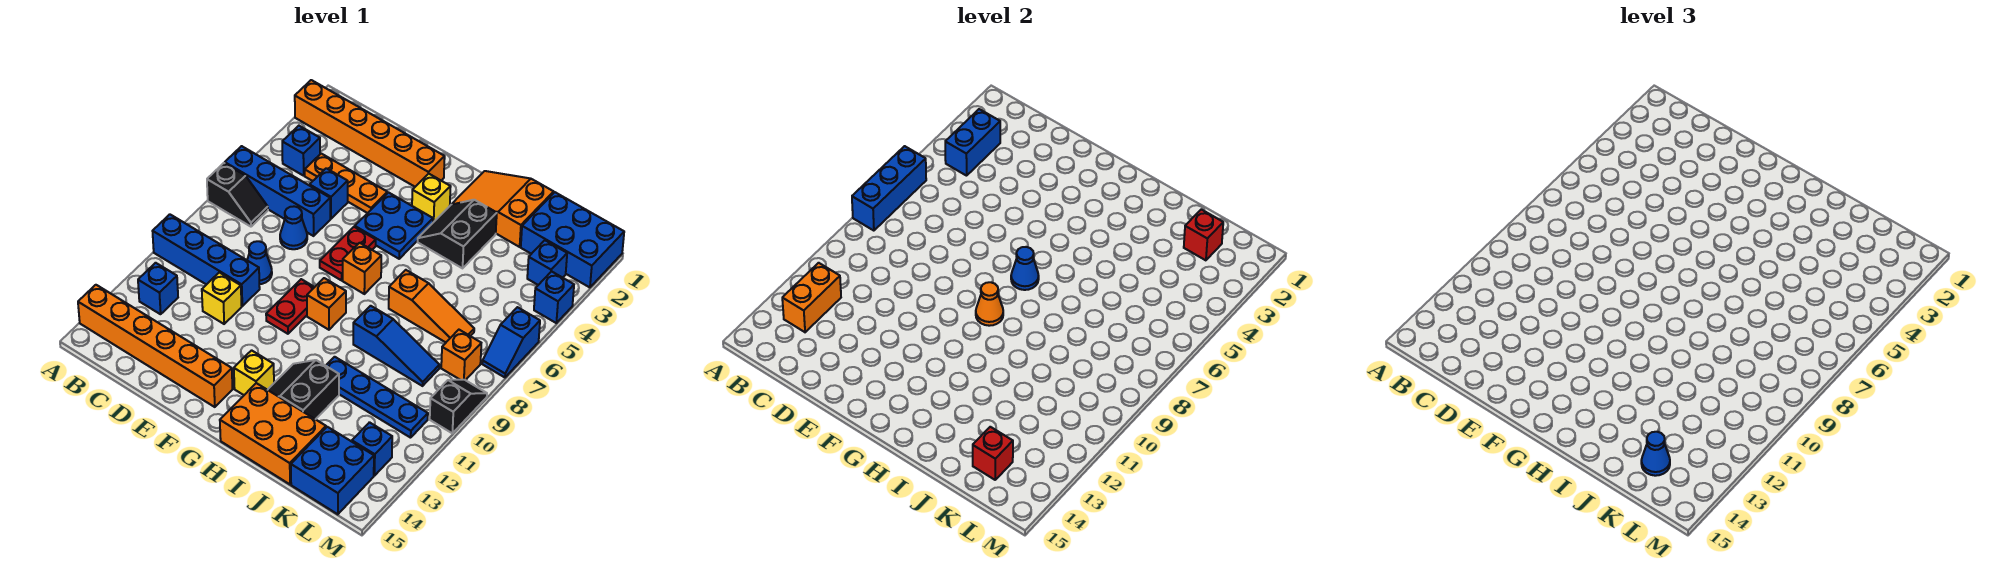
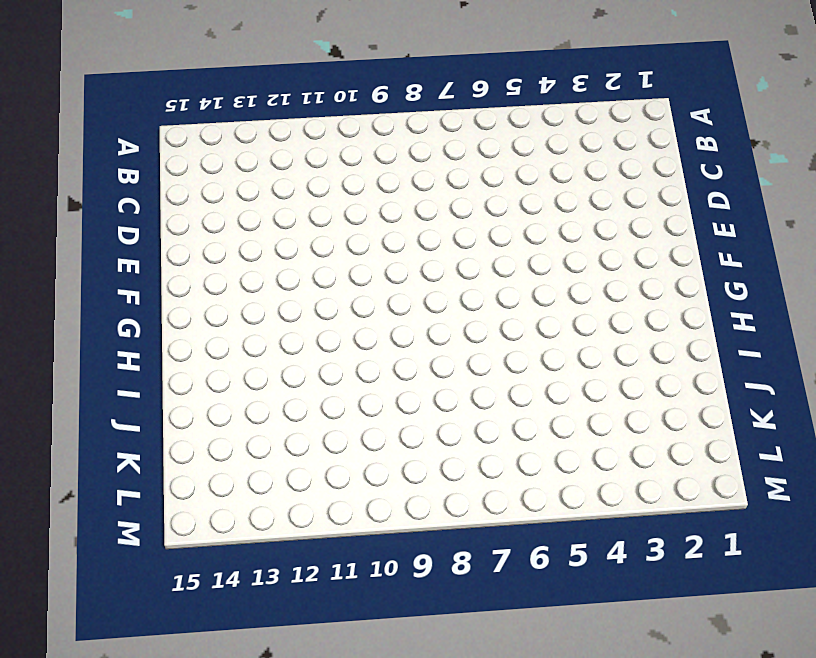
none -> orange brick A2:F2 level 1
none -> blue brick A6:D6 level 1
none -> black slope A7:B7 level 1 top A
none -> blue brick A10:D10 level 1

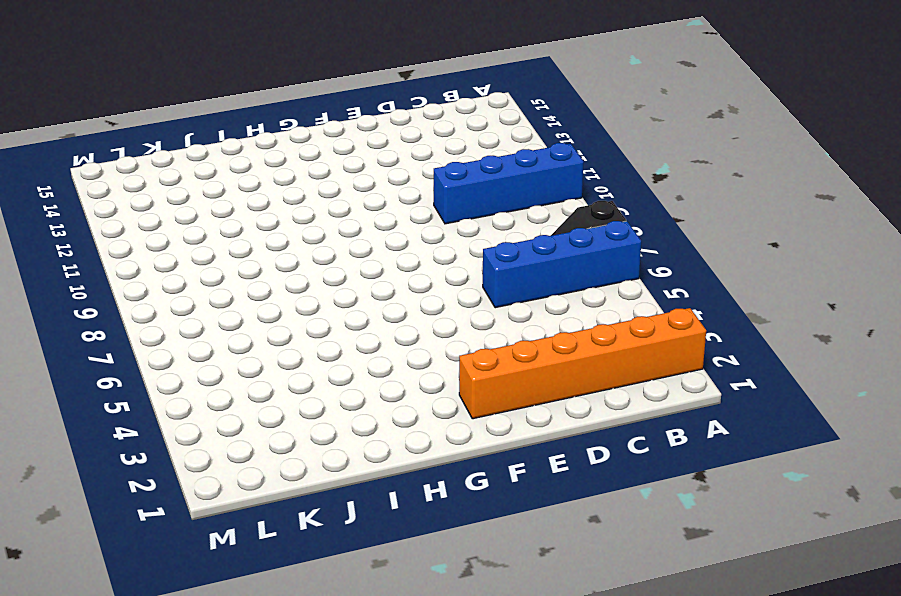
none -> orange brick A14:F14 level 1
none -> blue brick B4 level 1
none -> blue brick B12 level 1
none -> orange plate C4:E4 level 1

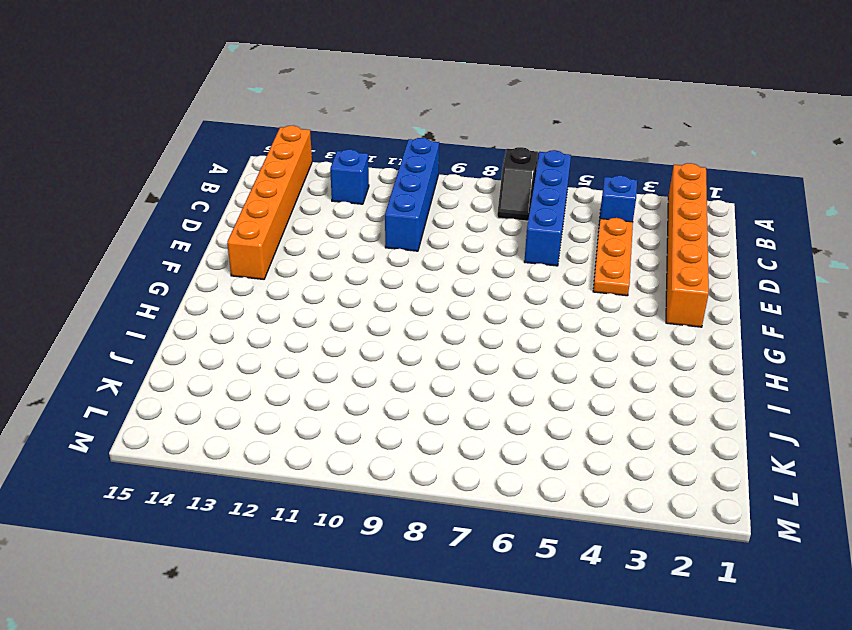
none -> blue brick D5 level 1
none -> blue cone D7 level 1
none -> blue cone D9 level 1
none -> yellow brick D11 level 1

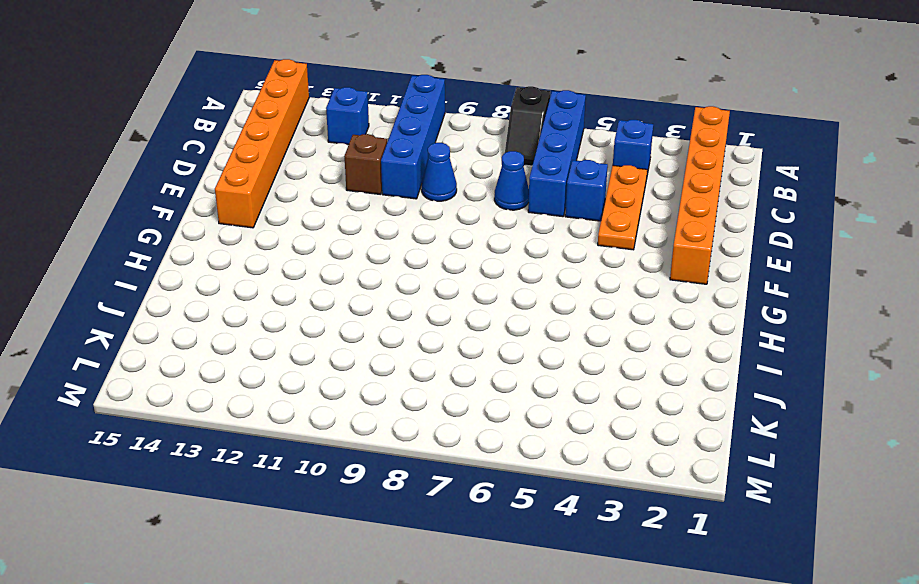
brown brick D11 level 1 -> yellow brick D11 level 1
none -> blue plate F4:G5 level 1
none -> red plate F6:F7 level 1
none -> red plate F9:F10 level 1
none -> yellow brick G3 level 1

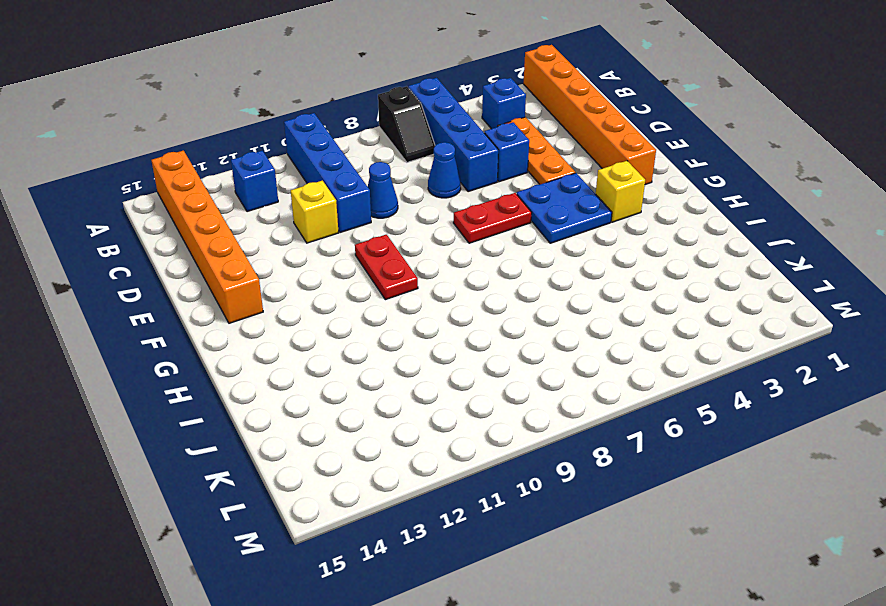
red plate F10:G10 level 1 -> red plate F9:F10 level 1
none -> orange brick G7 level 1
none -> orange brick G9 level 1
none -> yellow brick G13 level 1
none -> orange slope H1:J2 level 1 top J

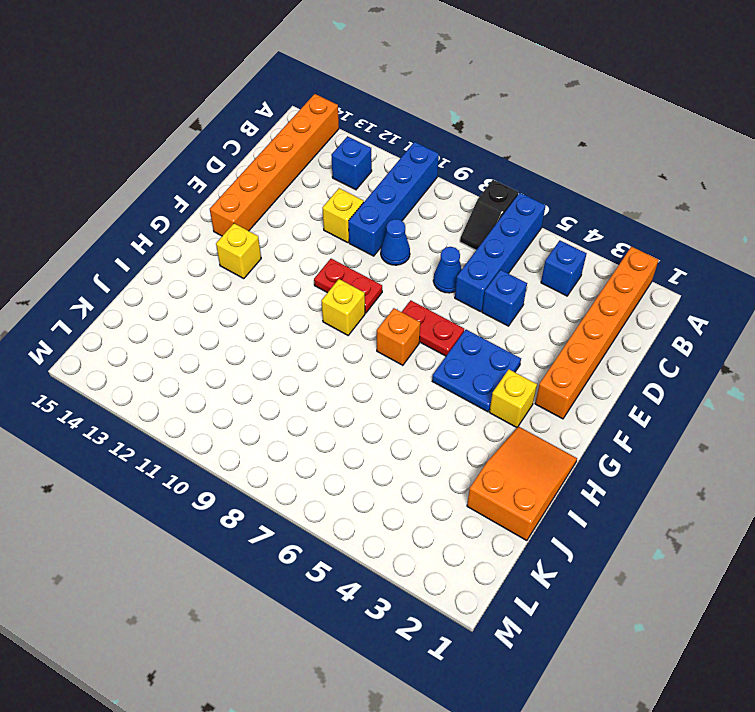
yellow brick G9 level 1 -> orange brick G9 level 1
none -> orange plate C4:E4 level 1
none -> black slope H3:I4 level 1 top I
none -> black slope H12:I13 level 1 top I
none -> orange brick H14:J15 level 1

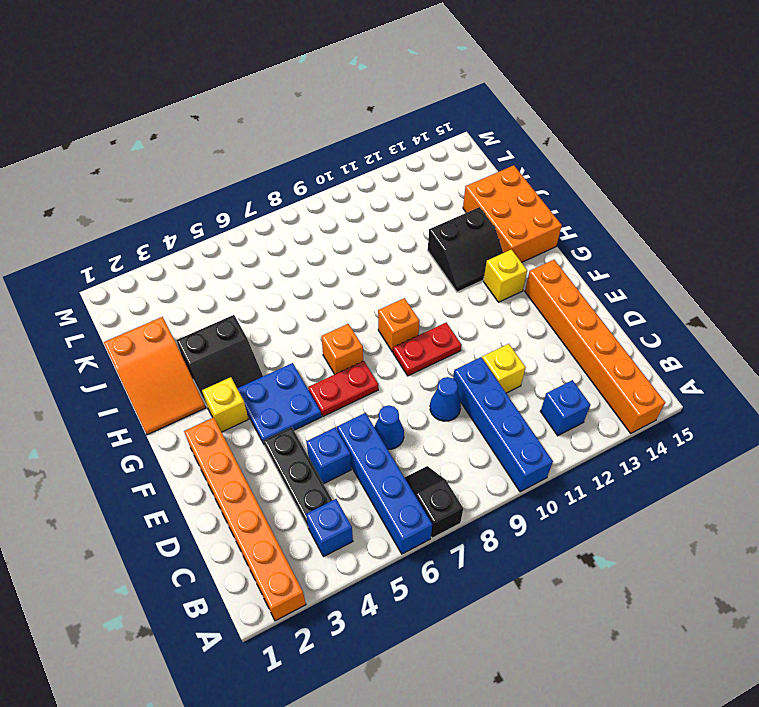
black plate C4:E4 level 1 -> orange plate C4:E4 level 1
none -> orange slope I7:K7 level 1 top I
none -> blue slope I9:K9 level 1 top I
none -> blue plate I11:L11 level 1
none -> blue brick K1:M2 level 1

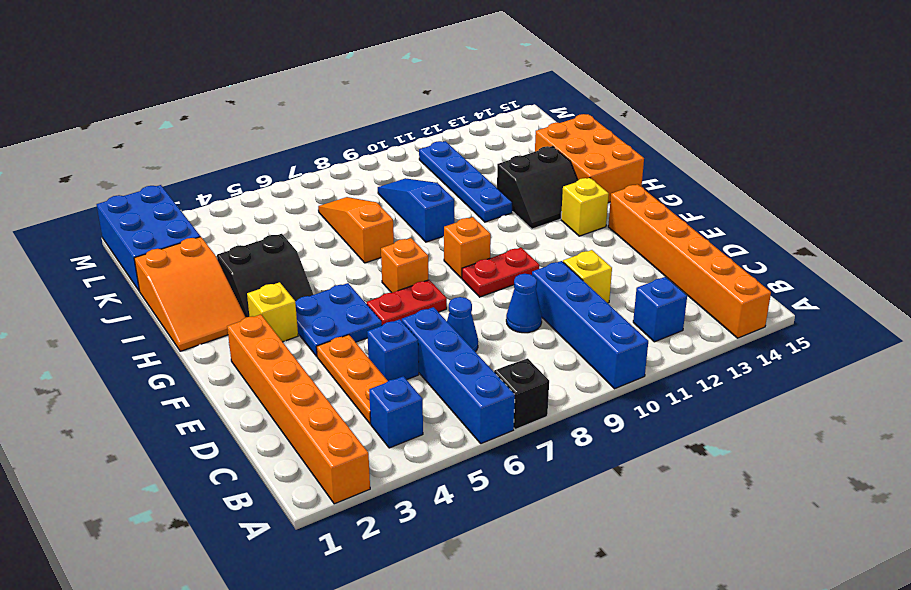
none -> blue brick K14:L15 level 1
none -> blue brick L3 level 1
none -> orange brick L8 level 1
none -> blue brick L13 level 1

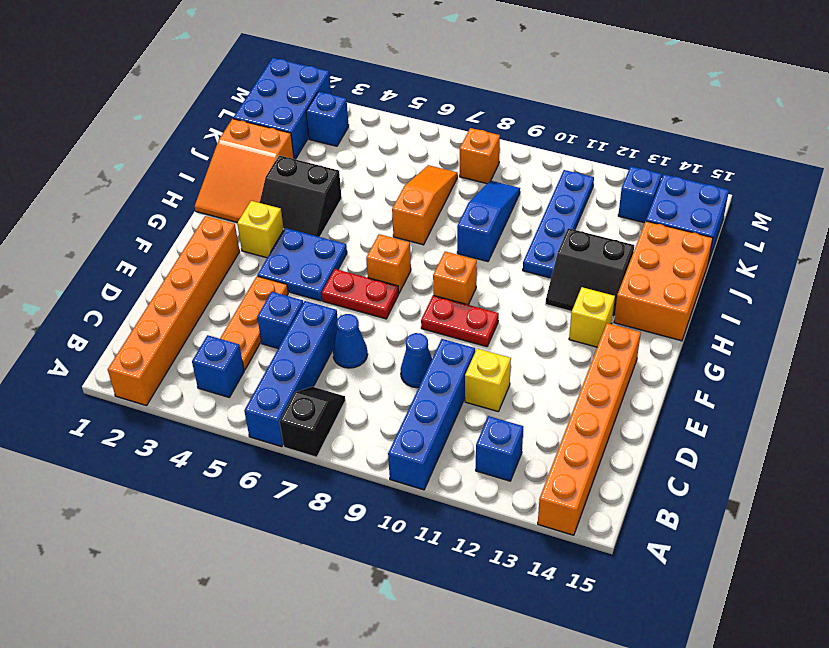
none -> blue brick M4 level 1
none -> blue slope M6:M7 level 1 top 6
none -> black slope M9:M10 level 1 top 10
none -> blue brick A6:A8 level 2

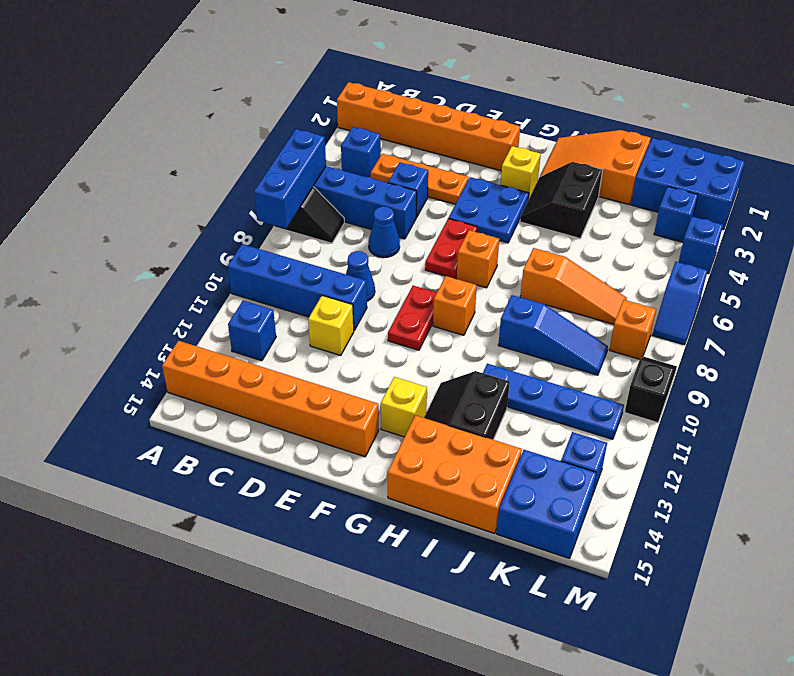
none -> blue brick B3:B4 level 2
none -> orange brick B12:B13 level 2
none -> blue cone G7 level 2
none -> orange cone G9 level 2

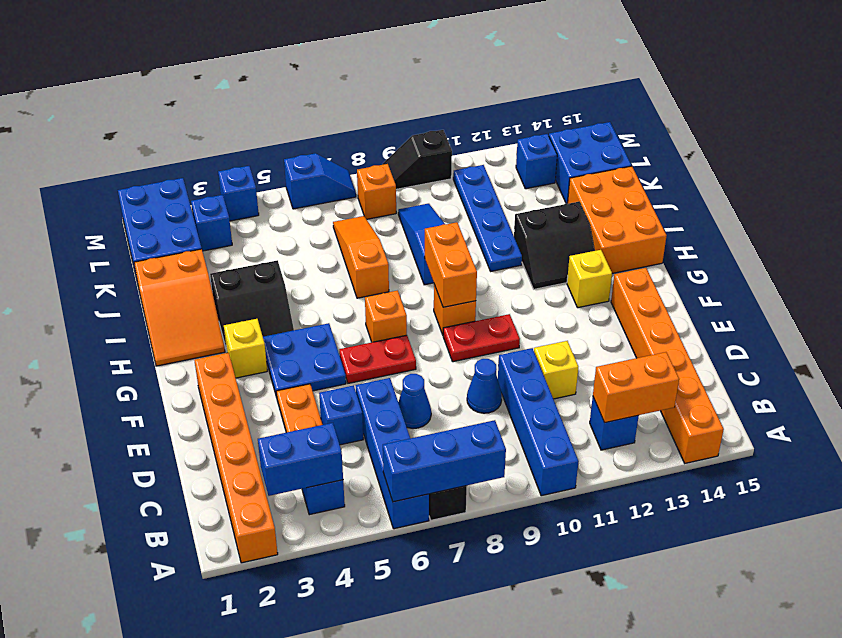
orange brick G9:H9 level 2 -> orange cone G9 level 2
none -> blue cone G7 level 2
none -> red brick K2 level 2
none -> red brick K14 level 2
none -> blue cone K14 level 3

